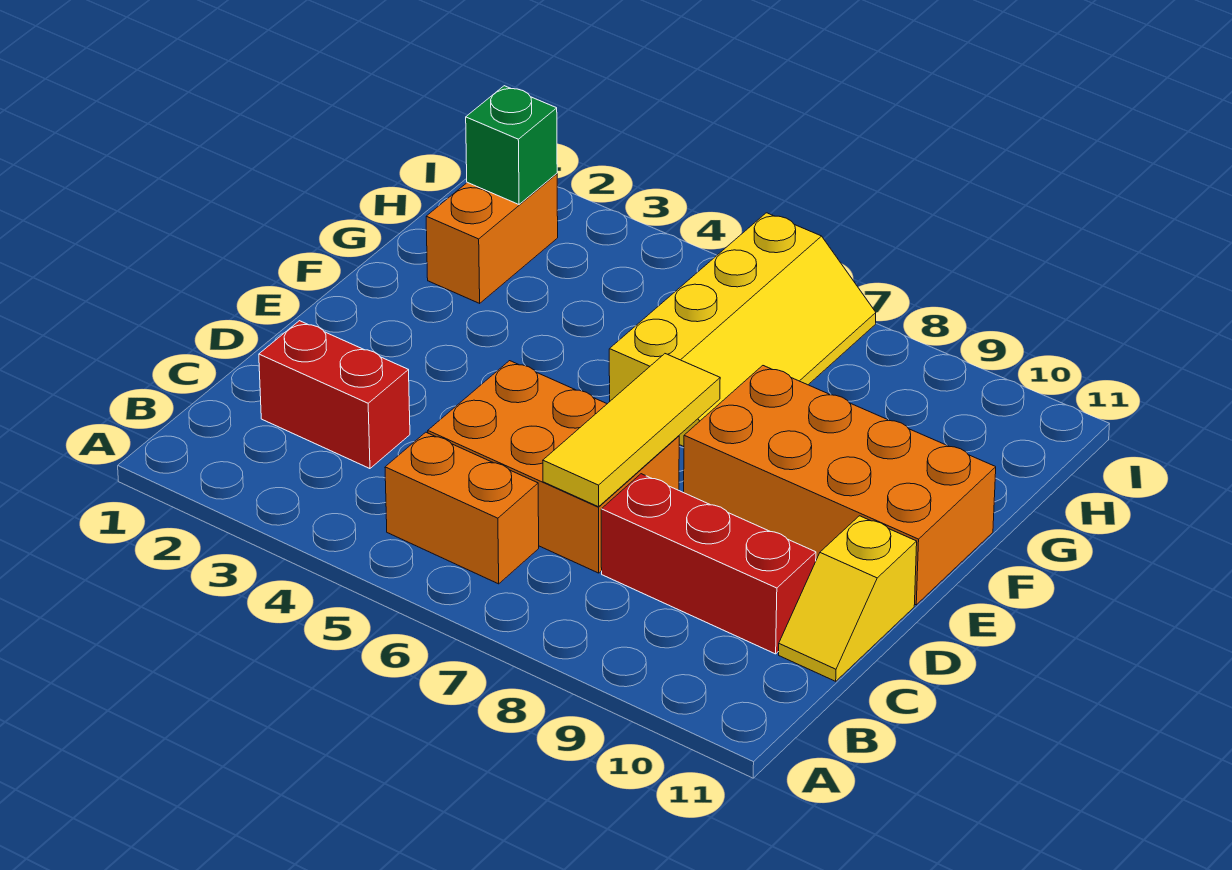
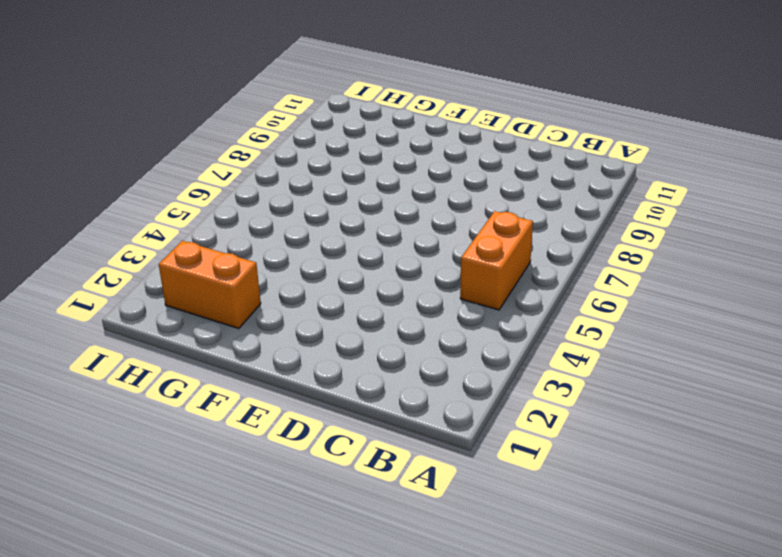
none -> red brick C2:C3 level 1
none -> orange brick C5:D7 level 1

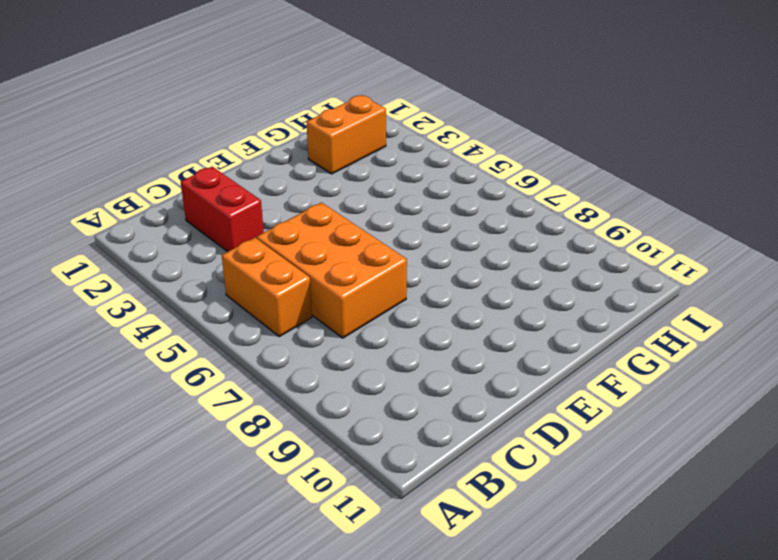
none -> red brick C8:C10 level 1
none -> yellow slope C11:D11 level 1 top D

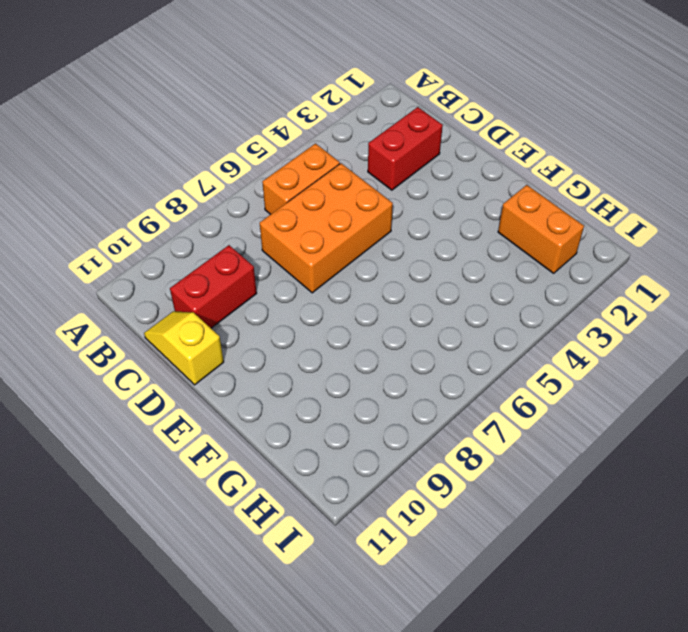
red brick C9:C10 level 1 -> red brick C8:C10 level 1
none -> orange brick E8:F11 level 1
none -> yellow slope F6:I7 level 1 top 6

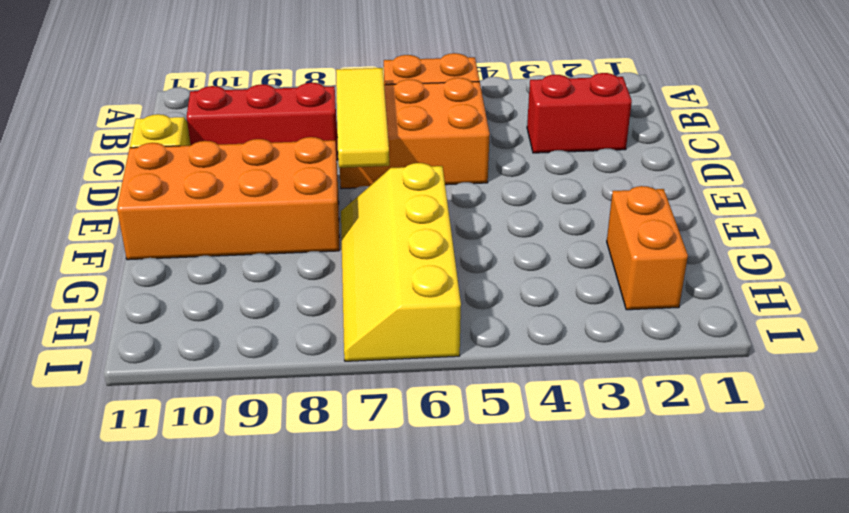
none -> green brick H2 level 2

